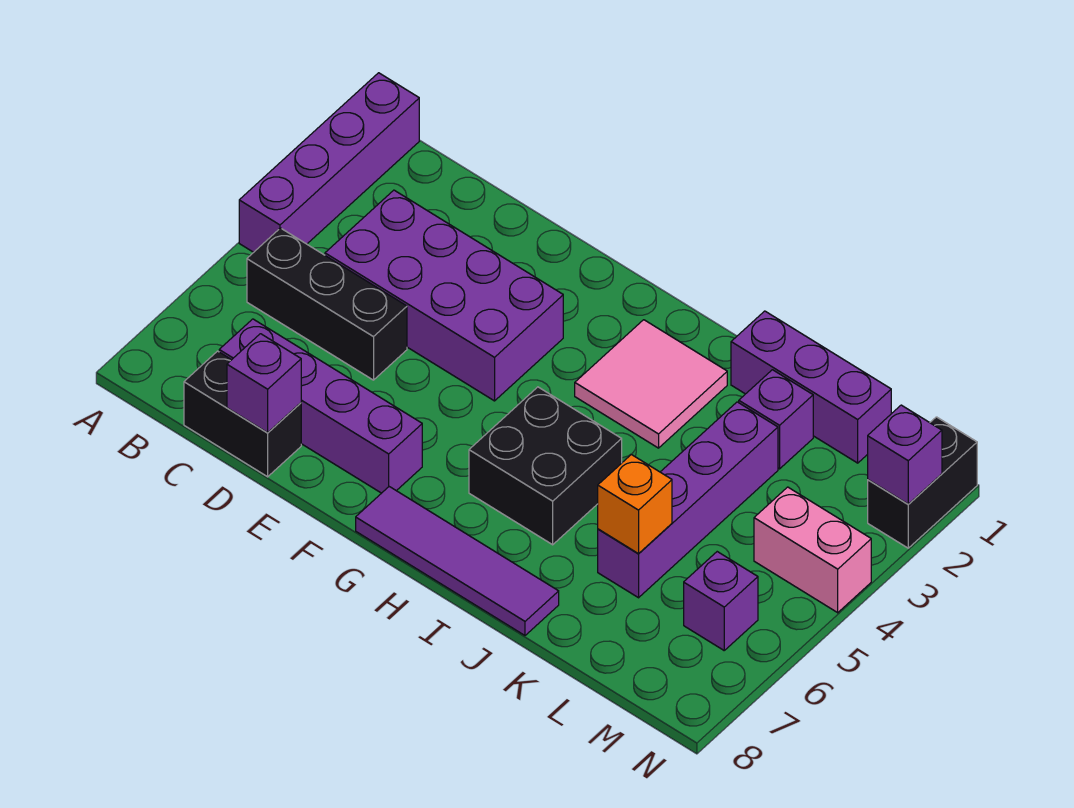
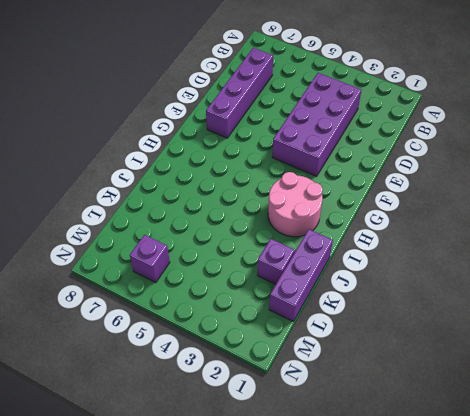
pink round brick H2:I3 level 1 -> pink tile H2:I3 level 1
none -> purple brick A1:A4 level 1
none -> black brick B5:D5 level 1
none -> black brick C8:D8 level 1

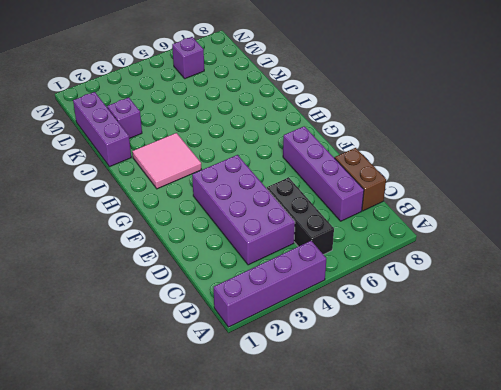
brown brick C8:D8 level 1 -> black brick C8:D8 level 1
none -> purple tile G8:J8 level 1
none -> black brick H5:I6 level 1
none -> purple brick K3:K6 level 1

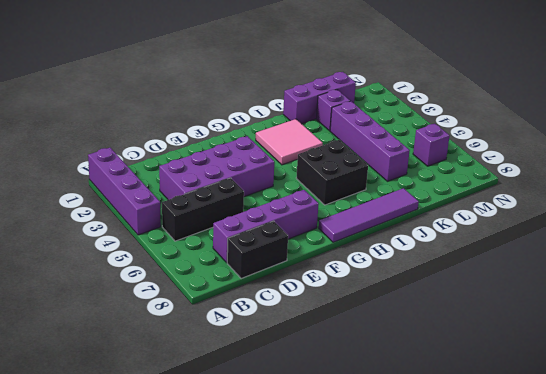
none -> pink brick M4:N4 level 1
none -> black brick N1:N2 level 1
none -> purple brick D8 level 2

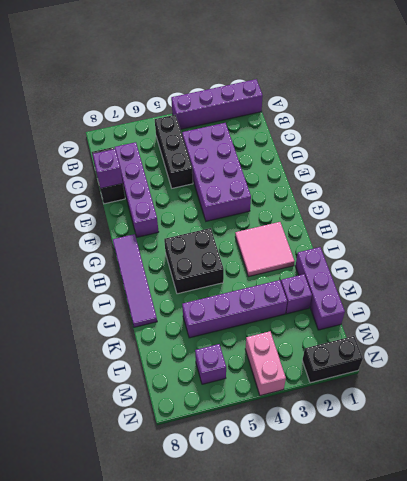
none -> orange brick K6 level 2
none -> purple brick N2 level 2

